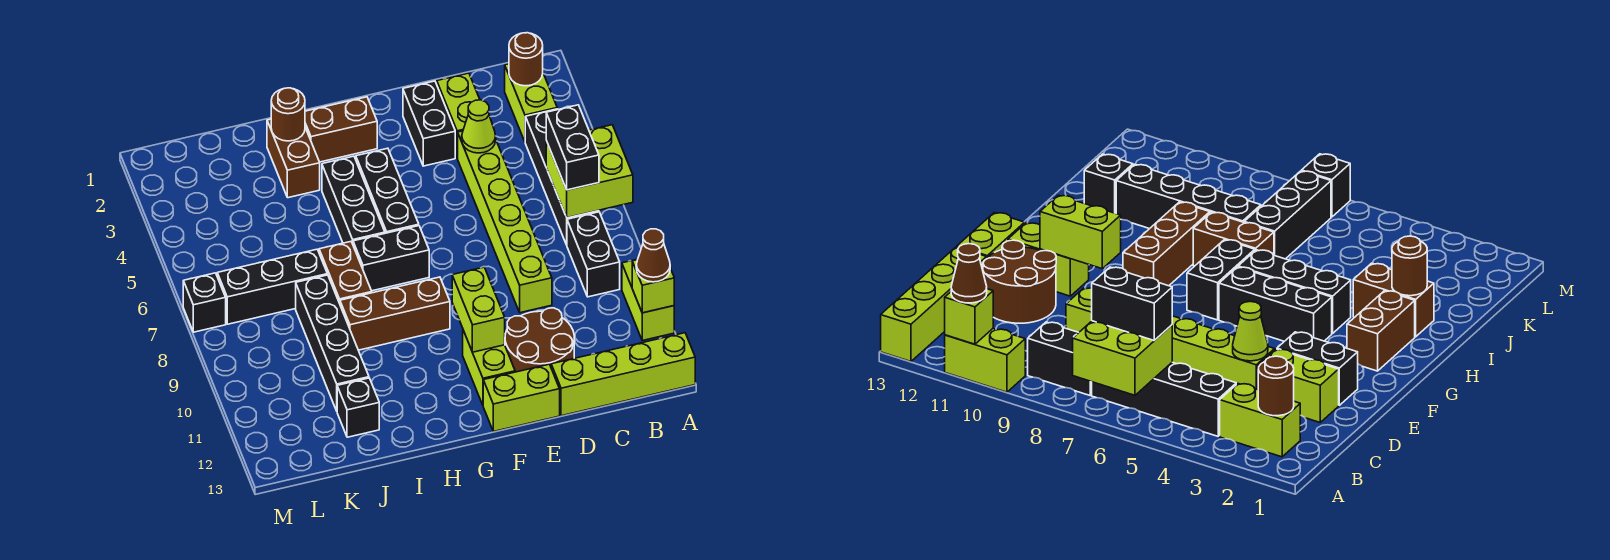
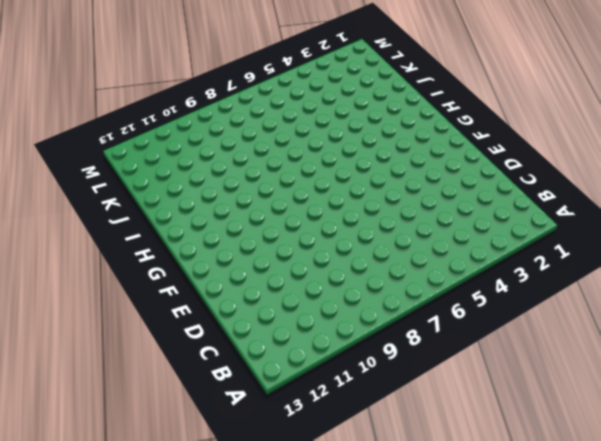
none -> lime brick A10:A11 level 1
none -> lime brick A13:D13 level 1
none -> lime brick B2:B3 level 1
none -> black brick B4:B7 level 1

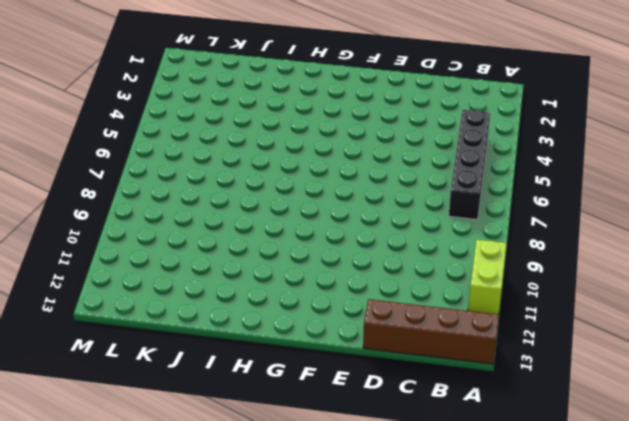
brown brick A13:D13 level 1 -> lime brick A13:D13 level 1
none -> lime brick B2:B3 level 1
none -> black brick B8:B9 level 1
none -> lime brick D2:D3 level 1
none -> lime brick D4:D9 level 1

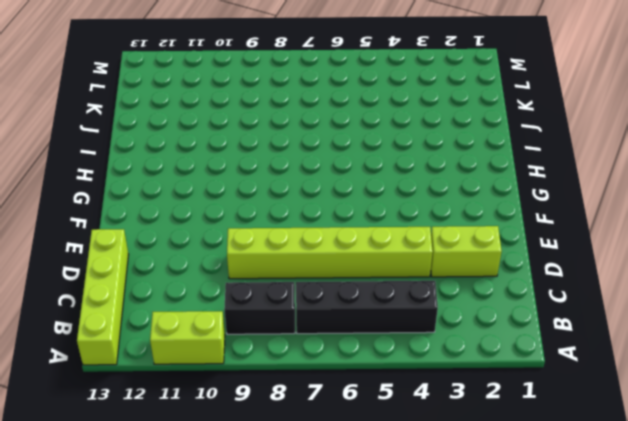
none -> lime brick B2:B3 level 1
none -> brown round brick D11:E12 level 1
none -> black brick E2:E3 level 1
none -> lime brick E13:F13 level 1

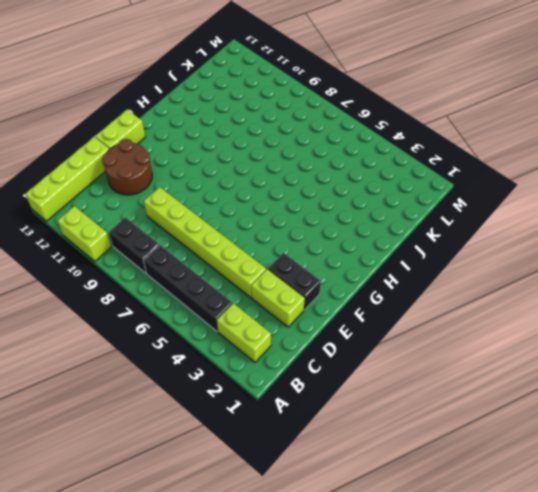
none -> lime brick F11:F12 level 1
none -> brown brick G2:H2 level 1
none -> black brick G4:G6 level 1
none -> black brick G7:H7 level 1

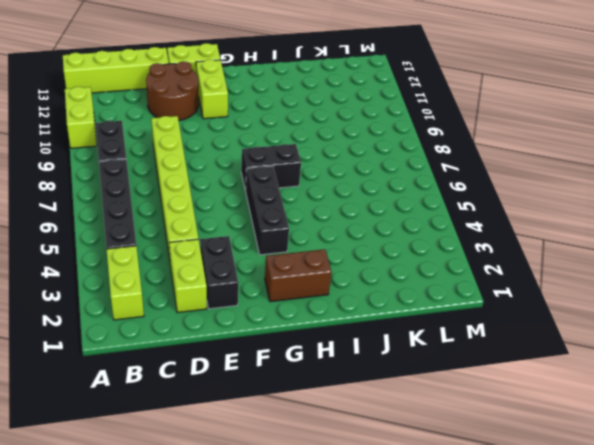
none -> brown brick G9:I9 level 1
none -> black brick H4:H6 level 1
none -> brown brick I2:I3 level 1
none -> brown brick I7:I8 level 1

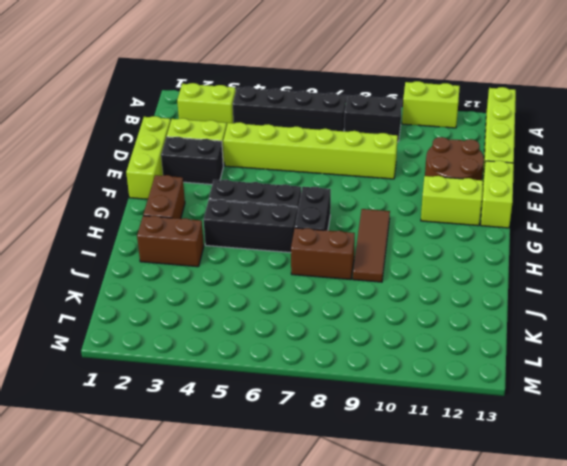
lime brick D1:F1 level 1 -> none
brown tile G9:I9 level 1 -> brown brick G9:I9 level 1
none -> black brick J7:L7 level 1
none -> black brick J8:J11 level 1
none -> black brick J12 level 1
none -> black brick M7 level 1

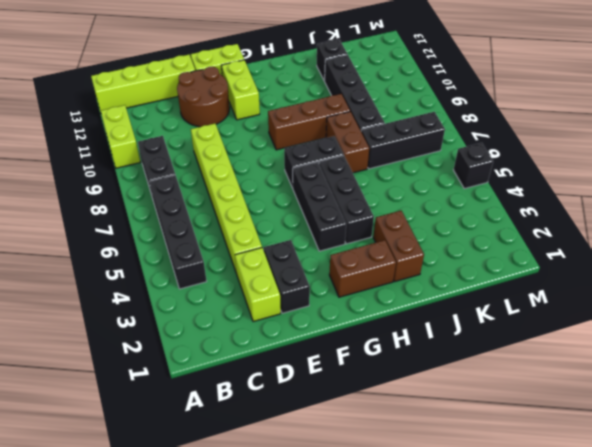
black brick M5 level 1 -> black brick M7 level 1
none -> lime brick B2:B3 level 1
none -> lime brick A6:B7 level 2
none -> lime brick A11 level 2
none -> brown round brick B2 level 2

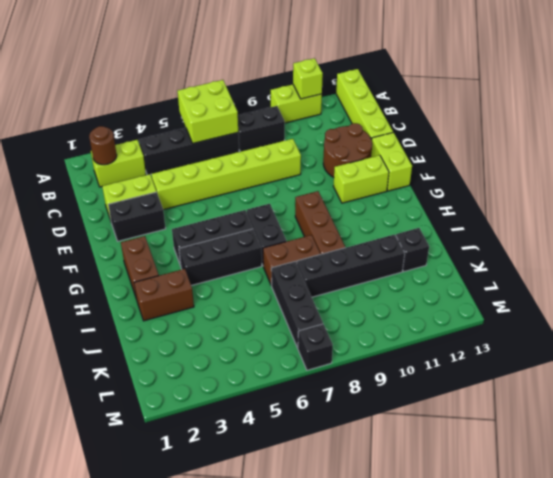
none -> lime cone D4 level 2
none -> lime brick F10:F11 level 2
none -> brown round brick I2 level 2
none -> brown cone A11 level 3

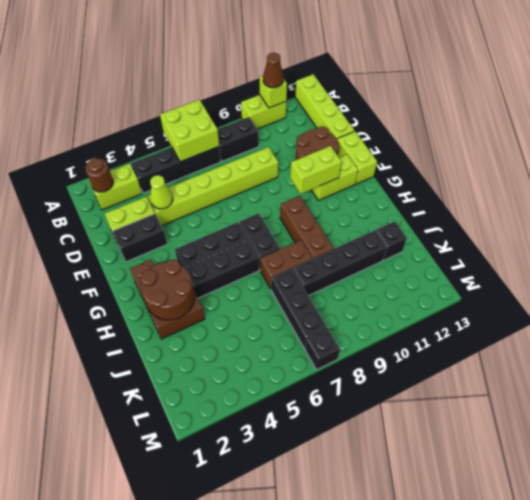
brown round brick H2:I3 level 2 -> brown round brick I2 level 2
none -> black brick B6:B7 level 3

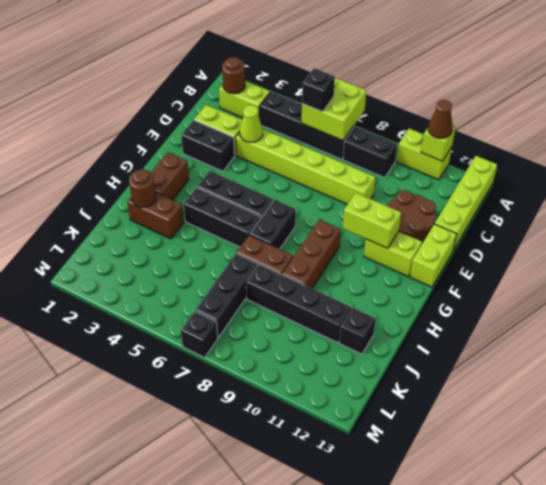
black brick B6 level 3 -> black brick B6:B7 level 3

